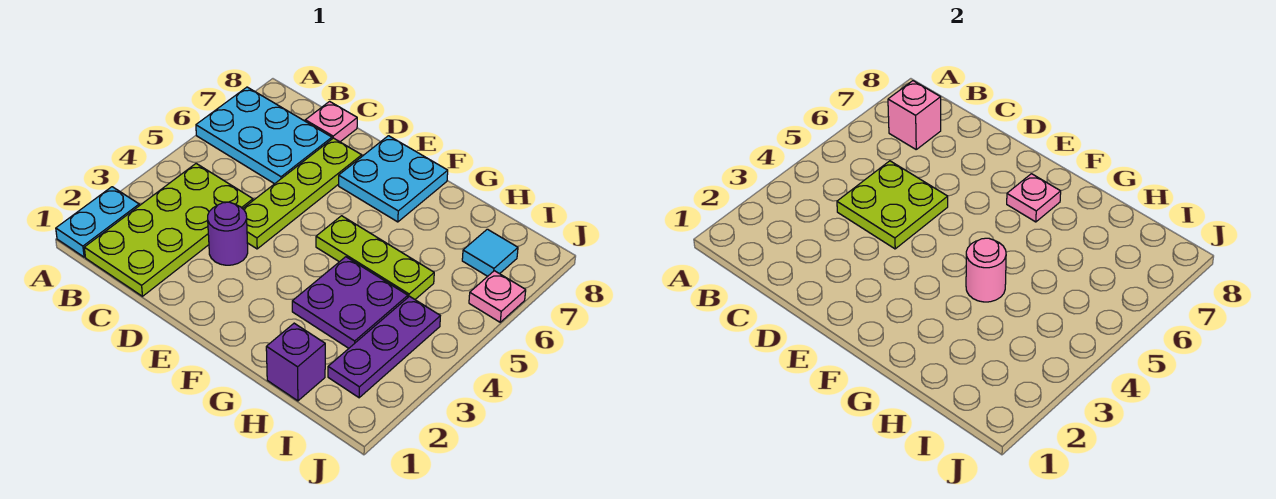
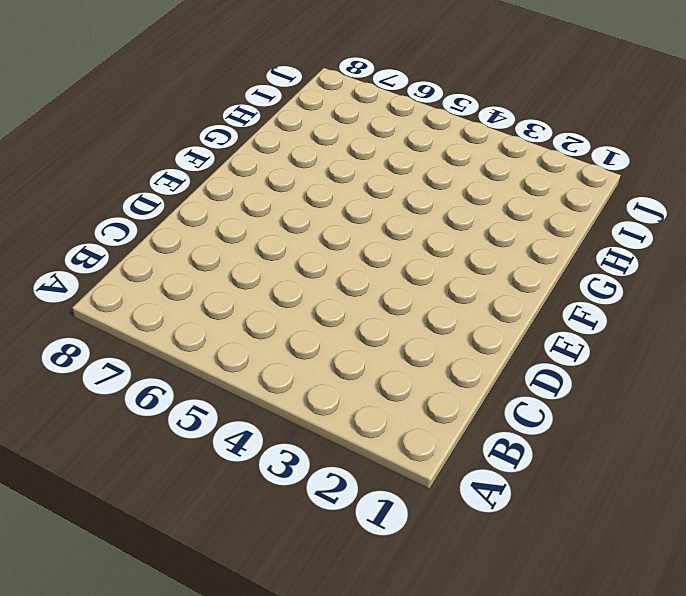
none -> cyan plate A1:A2 level 1
none -> cyan plate A6:C7 level 1
none -> lime plate B1:C4 level 1

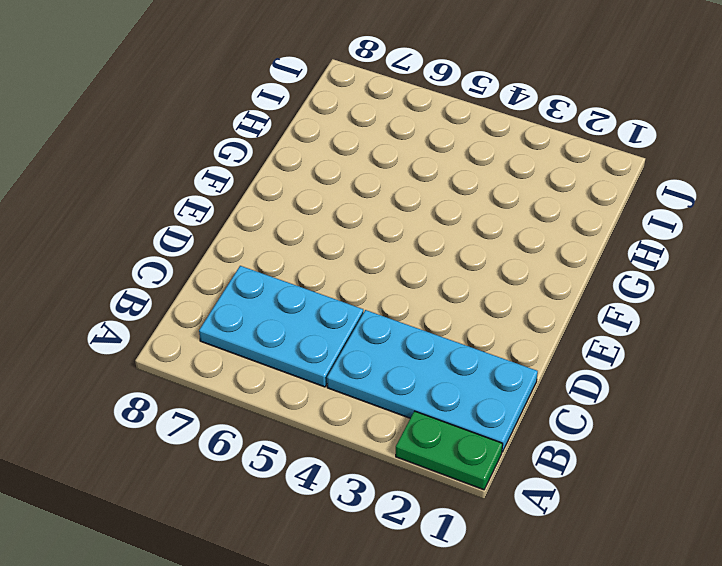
green plate A1:A2 level 1 -> cyan plate A1:A2 level 1
cyan plate B1:C4 level 1 -> lime plate B1:C4 level 1
cyan plate B5:C7 level 1 -> cyan plate A6:C7 level 1
none -> pink plate C8 level 1
none -> purple round brick D3 level 1
none -> lime plate D4:D7 level 1

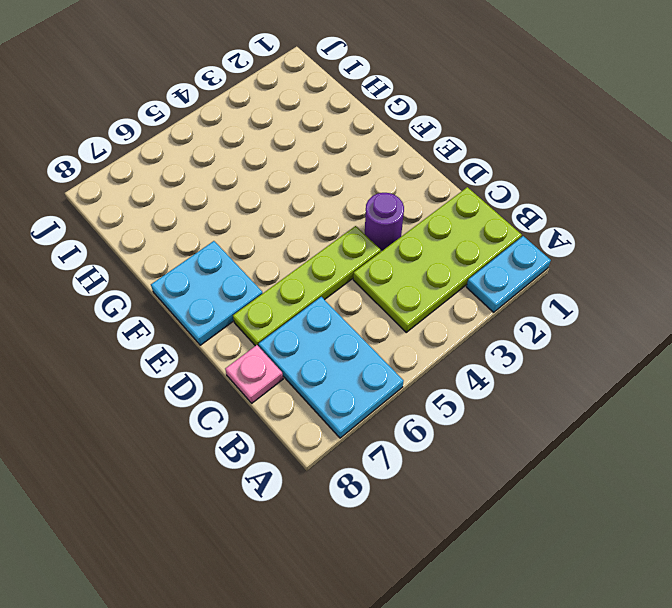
none -> lime plate F5:H5 level 1
none -> purple plate G3:H4 level 1
none -> purple brick H1 level 1

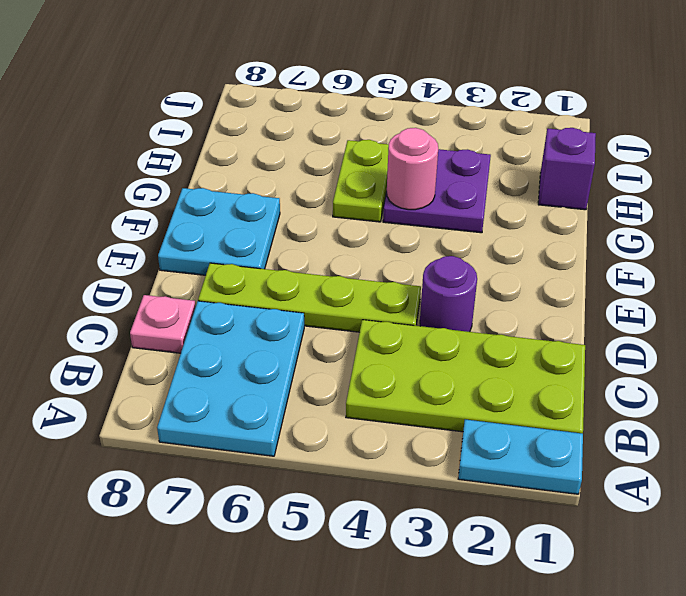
lime plate G5:H5 level 1 -> lime plate F5:H5 level 1
none -> purple plate I2:I4 level 1
none -> cyan tile I7 level 1
none -> pink plate J6 level 1

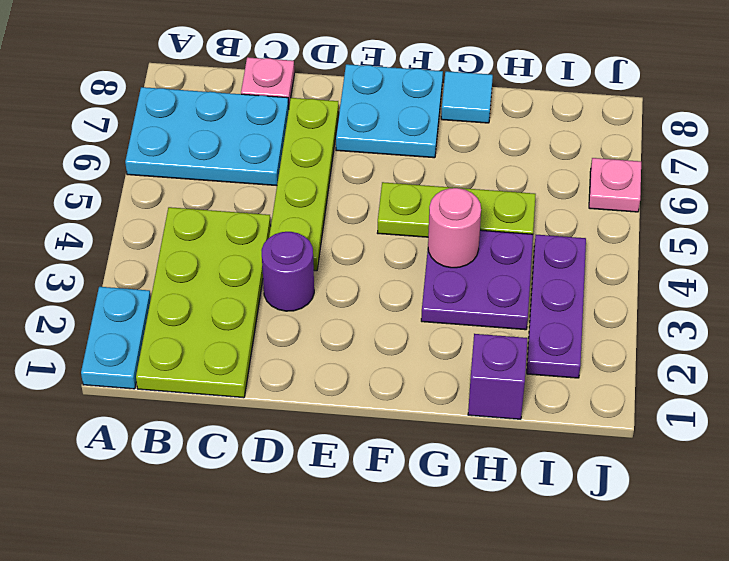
cyan tile G8 level 1 -> cyan tile I7 level 1
none -> pink brick B7 level 2
none -> lime plate C4:D5 level 2
none -> pink plate F7 level 2

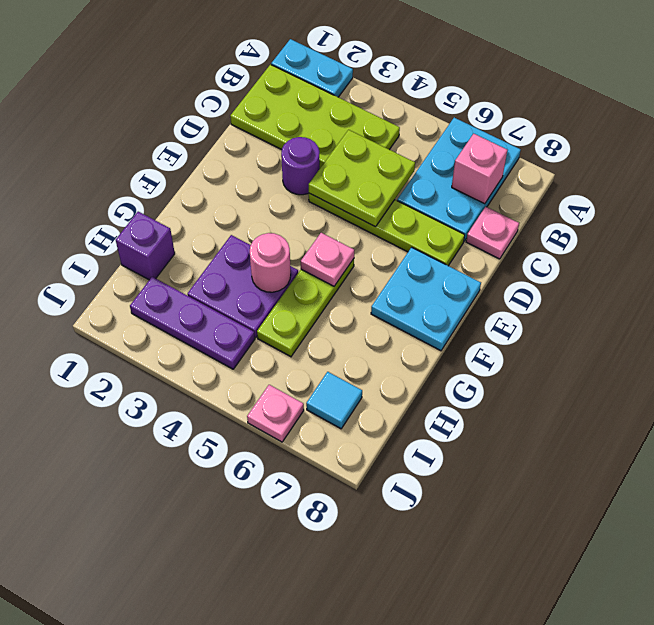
pink plate F5 level 2 -> pink plate F7 level 2

